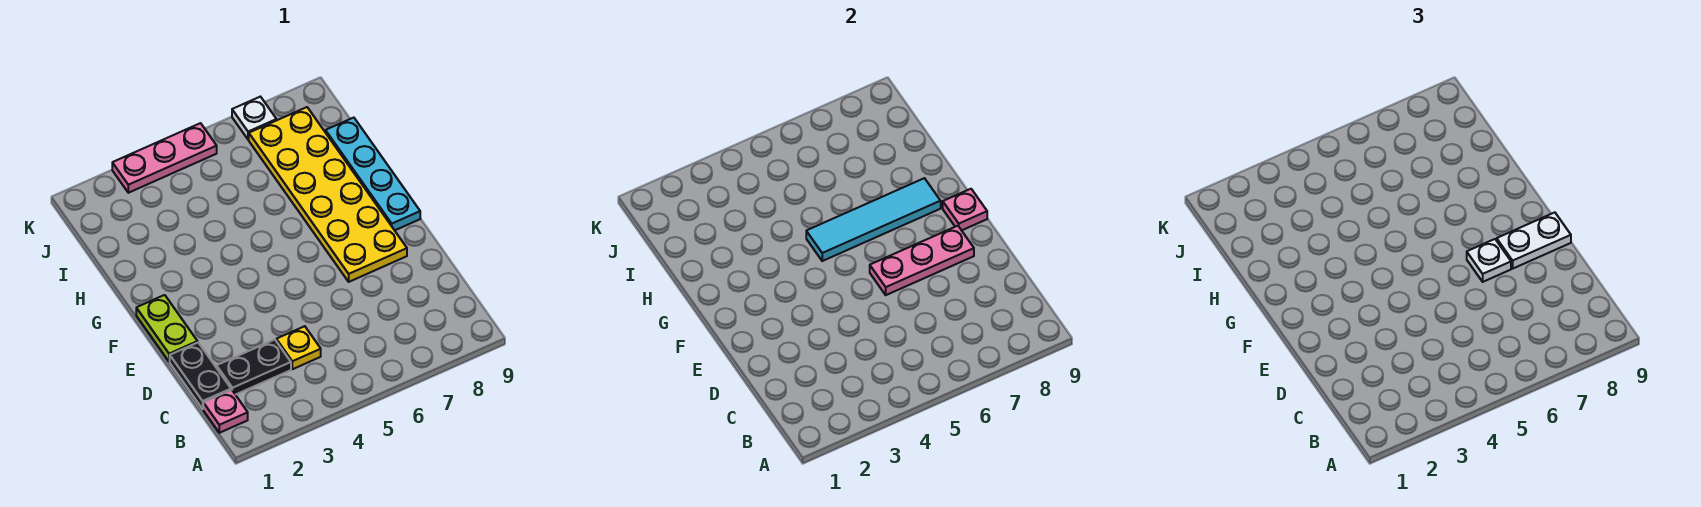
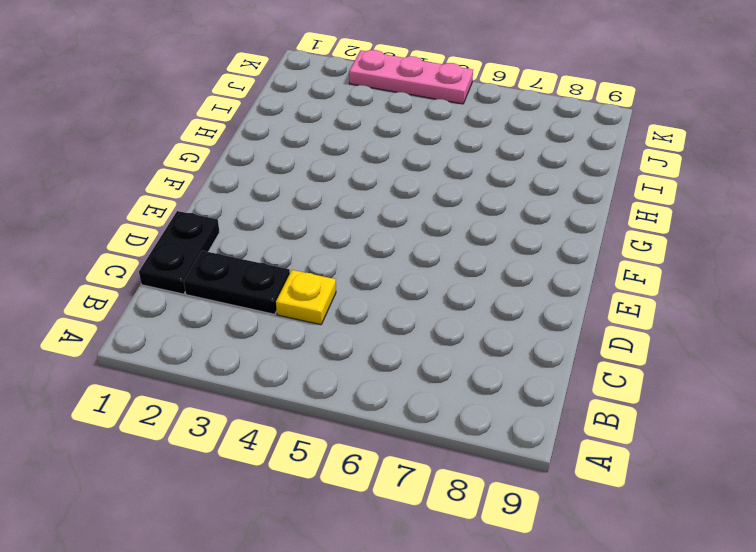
none -> pink plate B1 level 1
none -> lime plate E1:F1 level 1
none -> yellow plate E7:J8 level 1

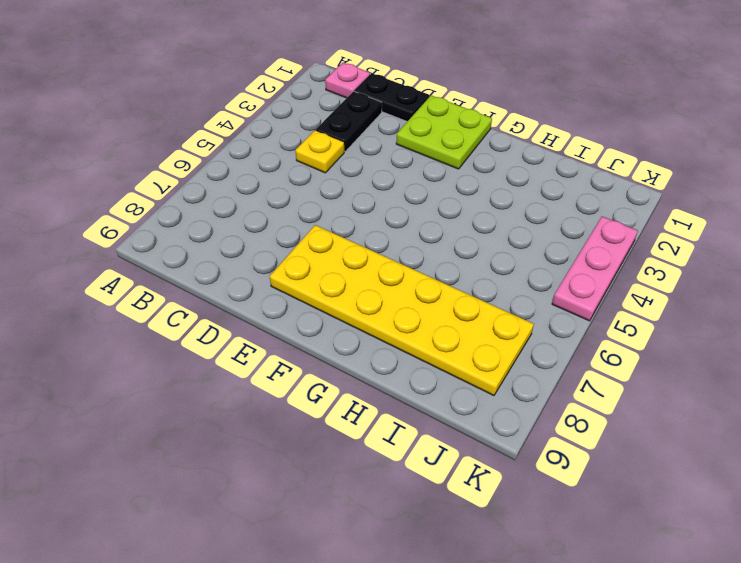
lime plate E1:F2 level 1 -> lime plate E1:F1 level 1
none -> cyan plate F9:I9 level 1
none -> white plate K7 level 1
none -> pink plate E6:E8 level 2

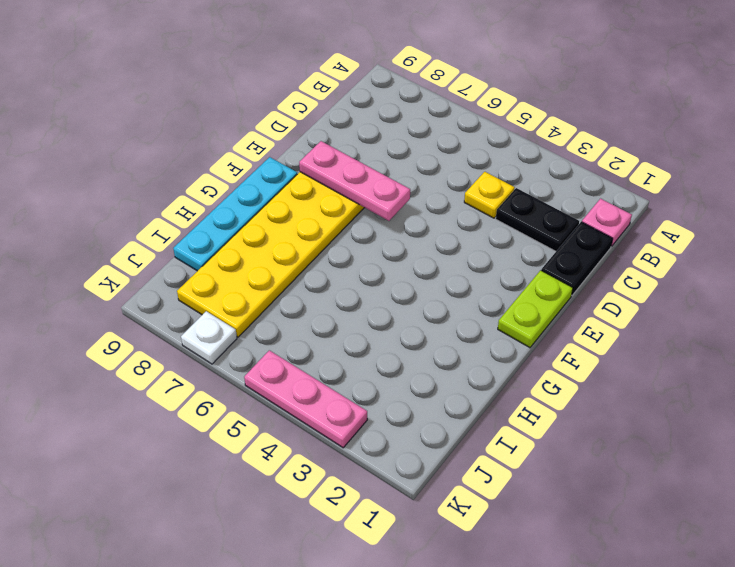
none -> pink plate F9 level 2
none -> cyan tile G5:G8 level 2
none -> white plate E7 level 3

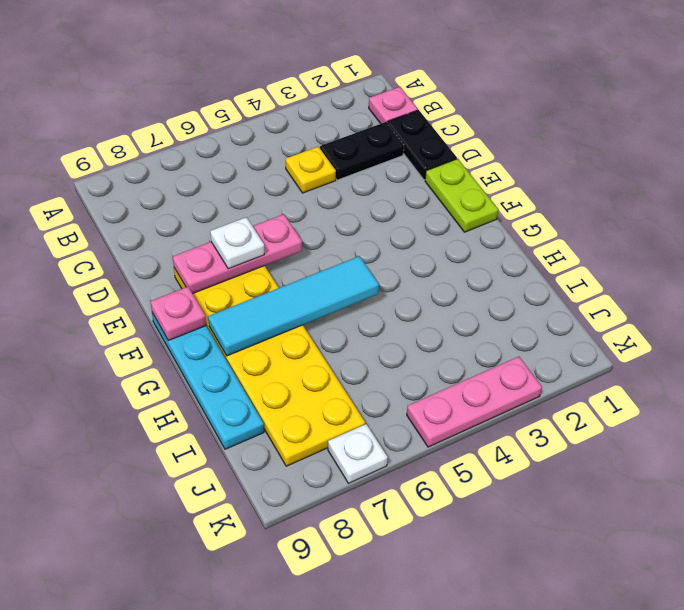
none -> white plate E8:E9 level 3

